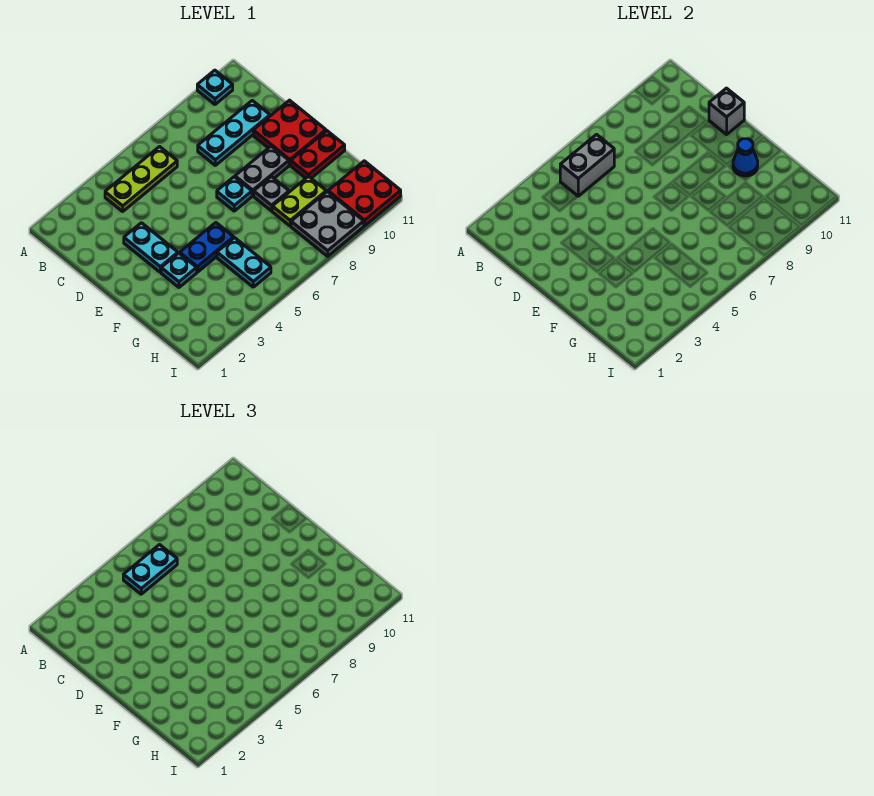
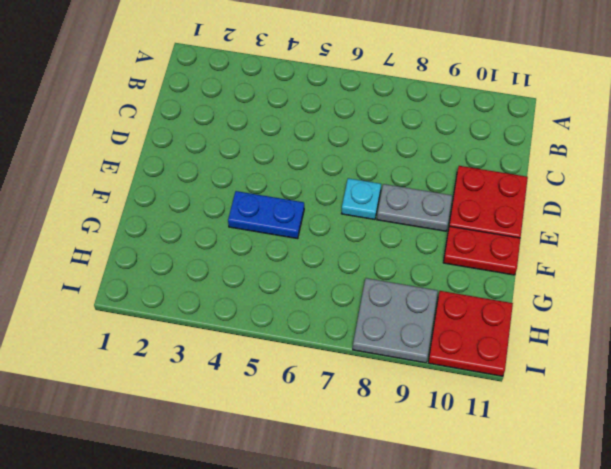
none -> cyan plate A10 level 1
none -> lime plate B4:B6 level 1
none -> cyan plate C8:C10 level 1

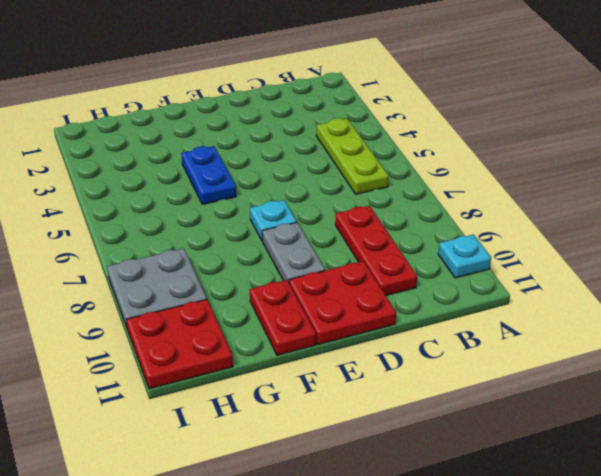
red plate C8:C10 level 1 -> cyan plate C8:C10 level 1
none -> cyan plate D3:E3 level 1
none -> cyan plate F3 level 1
none -> grey plate F8 level 1

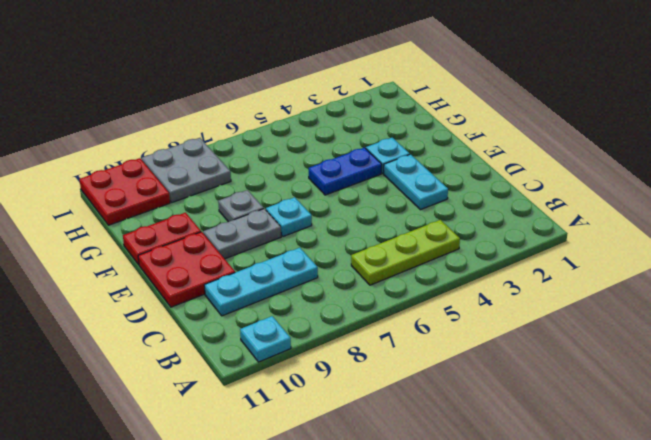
none -> cyan plate G5:H5 level 1
none -> lime plate G8:G9 level 1
none -> grey brick B5:B6 level 2

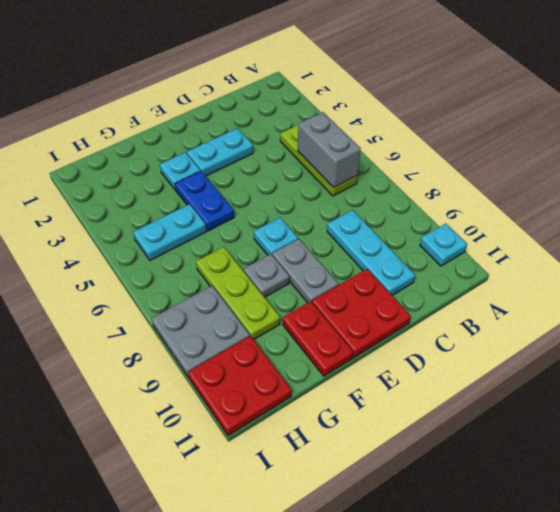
lime plate G7:G9 level 1 -> lime plate G8:G9 level 1
none -> grey brick D11 level 2
none -> blue cone F10 level 2
none -> cyan plate B5:B6 level 3

